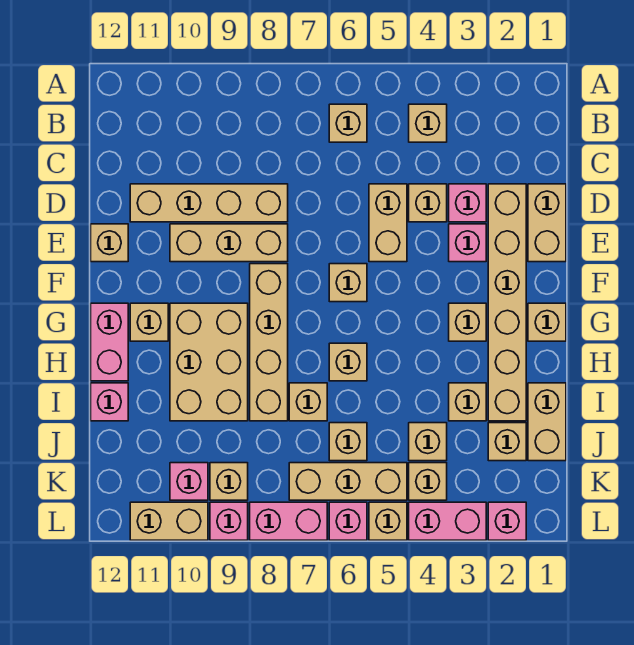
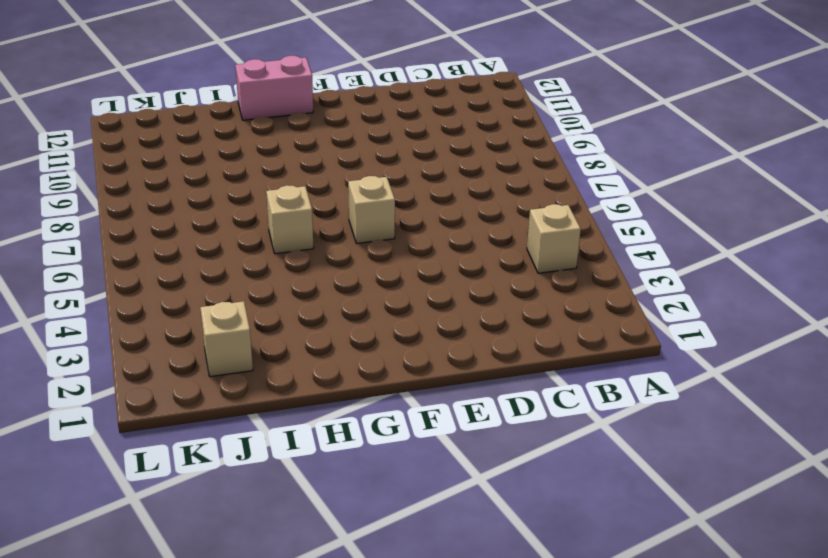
none -> tan brick B6 level 1
none -> tan brick D1:E1 level 1
none -> tan brick D2:I2 level 1
none -> pink brick D3 level 1

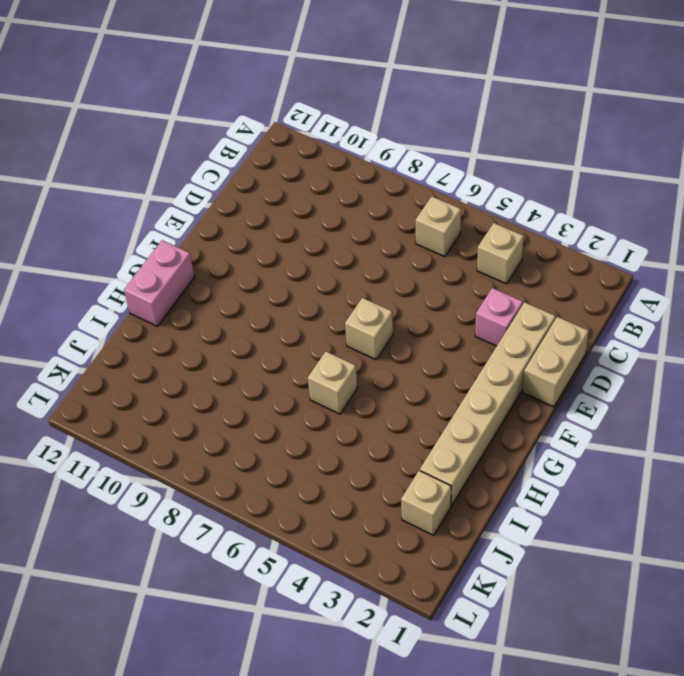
none -> tan brick D4 level 1
none -> tan brick D5:E5 level 1
none -> tan brick D8:D11 level 1
none -> pink brick E3 level 1

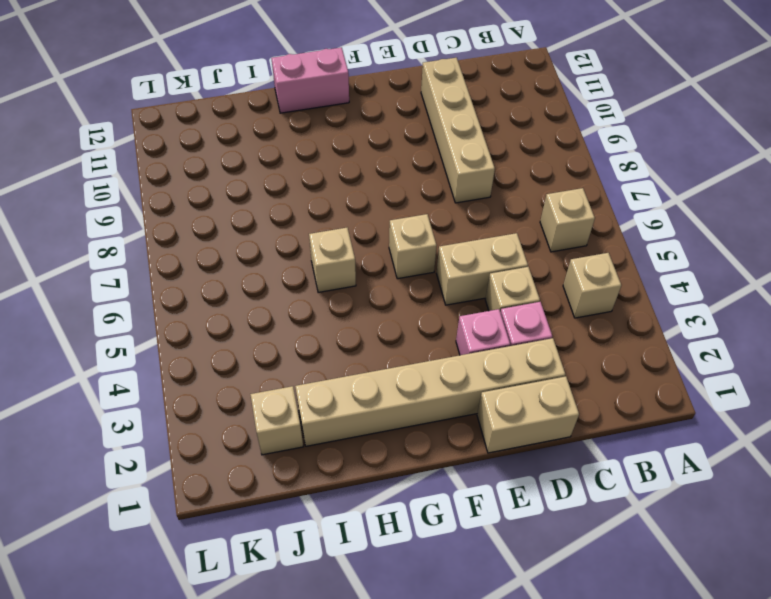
none -> tan brick E8:E10 level 1
none -> tan brick E12 level 1
none -> tan brick F8:I8 level 1
none -> tan brick G1 level 1

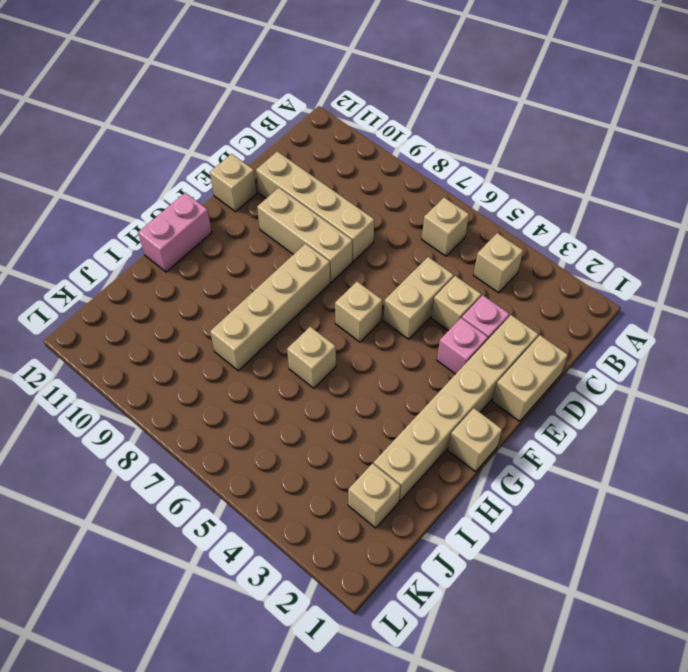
none -> tan brick G3 level 1
none -> tan brick G9:I10 level 1
none -> tan brick G11 level 1
none -> tan brick I1:J1 level 1

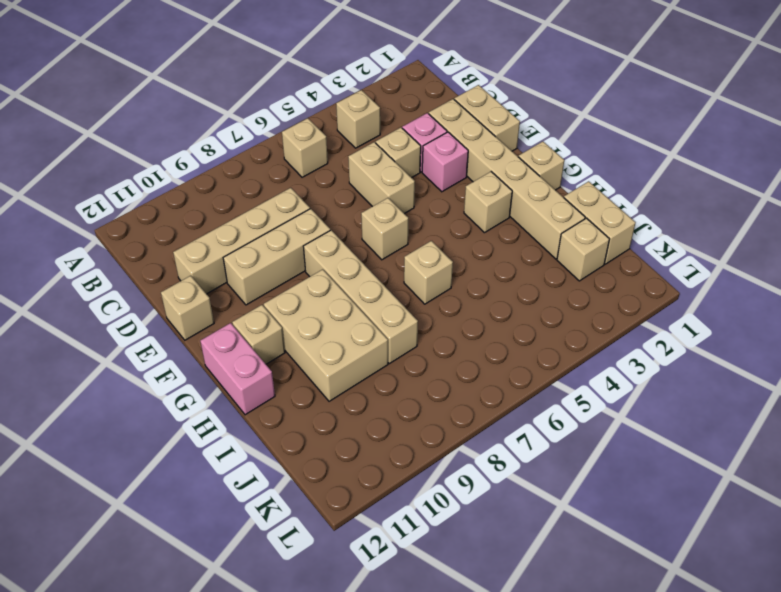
none -> tan brick I3 level 1
none -> tan brick I7 level 1
none -> pink brick I12 level 1
none -> tan brick J4 level 1

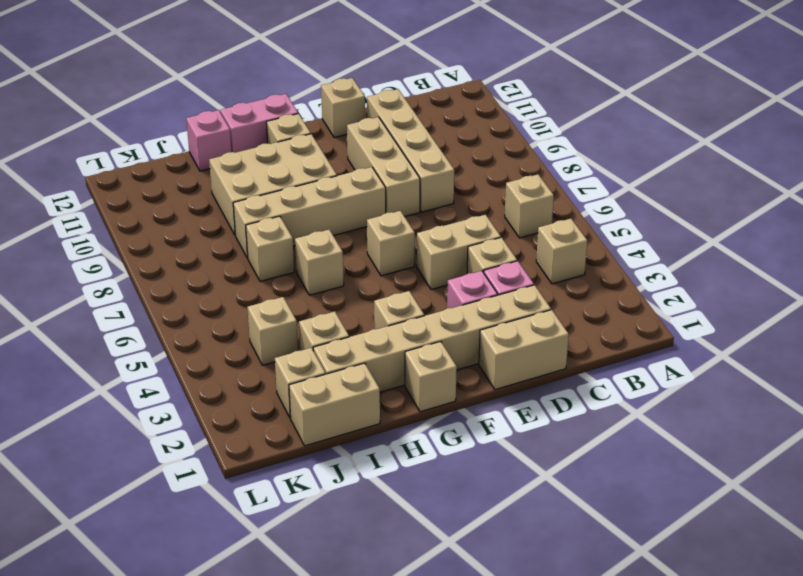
none -> tan brick J6 level 1
none -> tan brick K4 level 1
none -> tan brick K5:K7 level 1
none -> tan brick K9 level 1

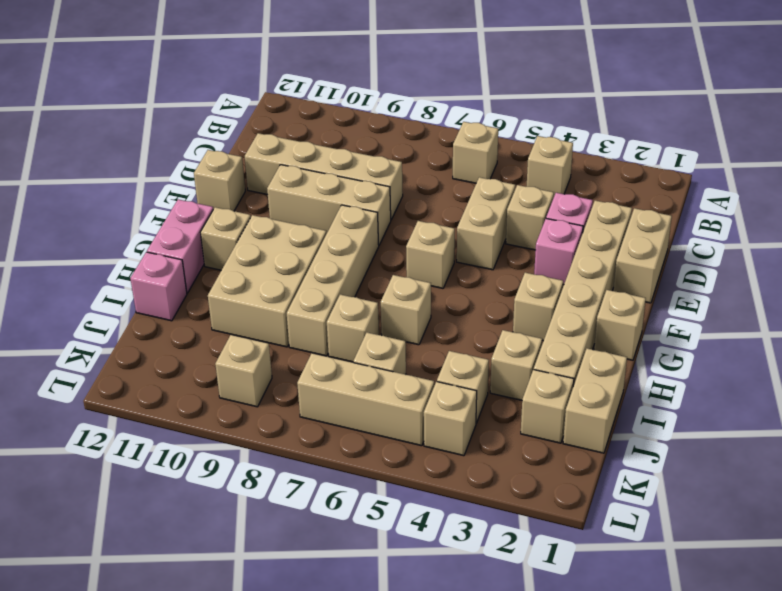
none -> pink brick K10 level 1
none -> pink brick L2 level 1
none -> pink brick L3:L4 level 1
none -> tan brick L5 level 1

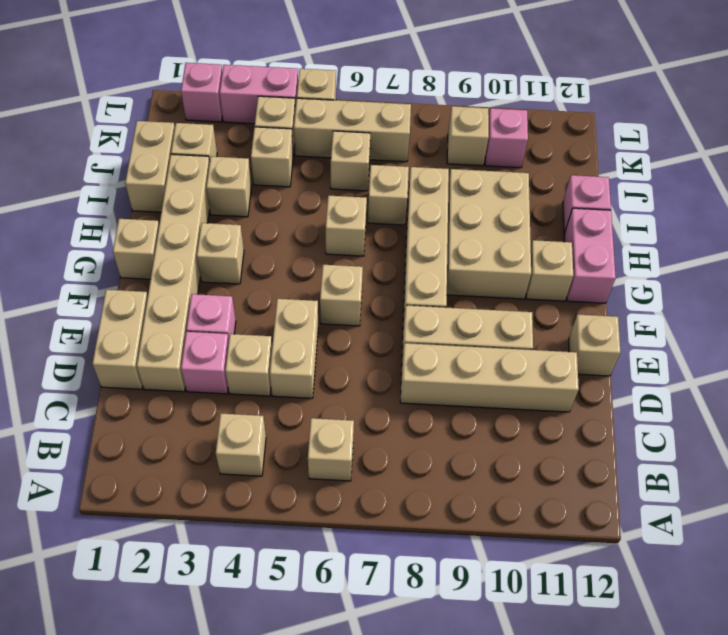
none -> pink brick L6 level 1
none -> pink brick L7:L8 level 1
none -> pink brick L9 level 1
none -> tan brick L10:L11 level 1

